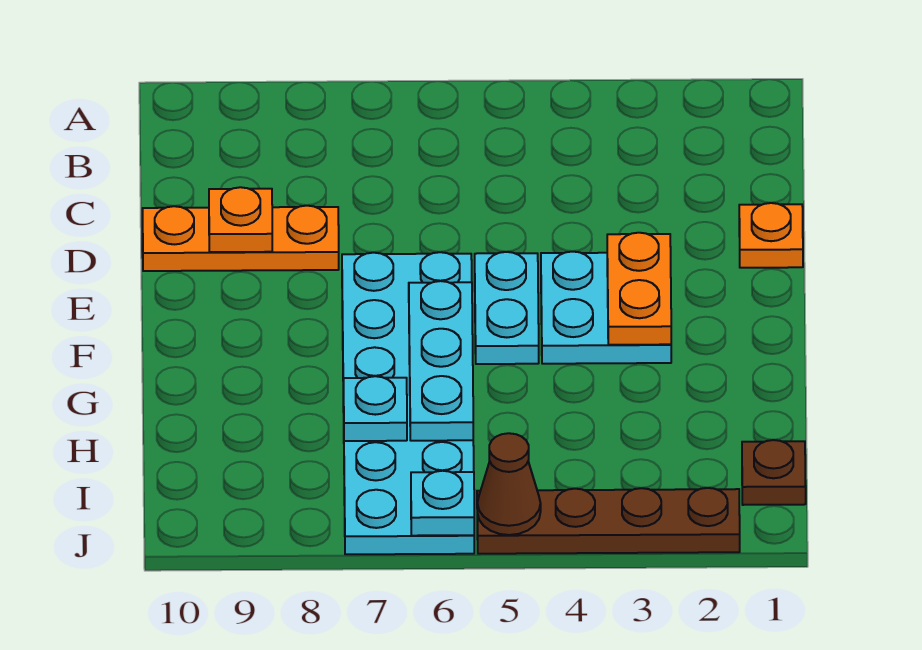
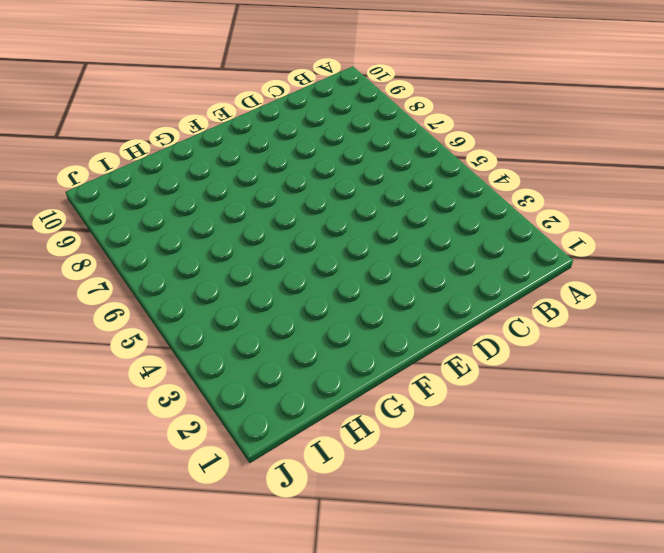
none -> orange plate D1 level 1
none -> orange plate D8:D10 level 1
none -> cyan plate E3:F4 level 1

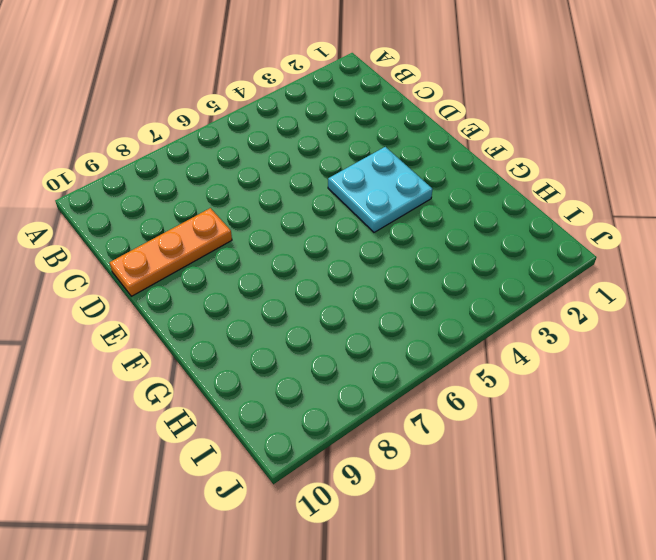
none -> orange plate D1 level 1
none -> cyan plate E5:F5 level 1
none -> cyan plate E6:J7 level 1

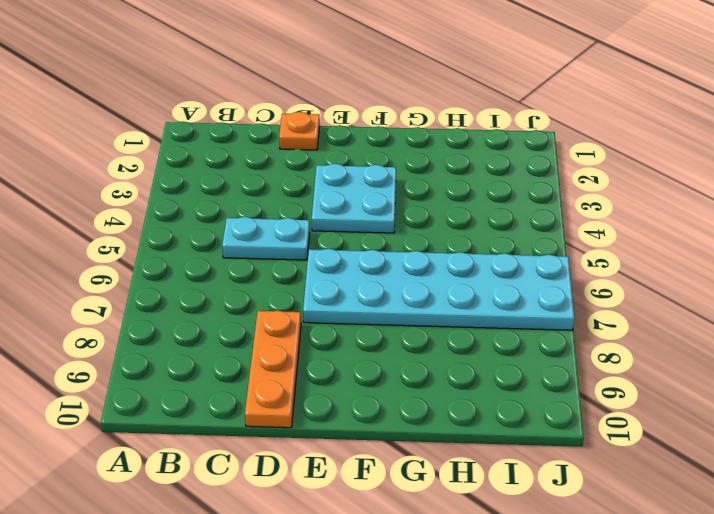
cyan plate C5:D5 level 1 -> cyan plate E5:F5 level 1
none -> brown plate I1 level 1
none -> brown plate J2:J5 level 1
none -> orange plate D9 level 2

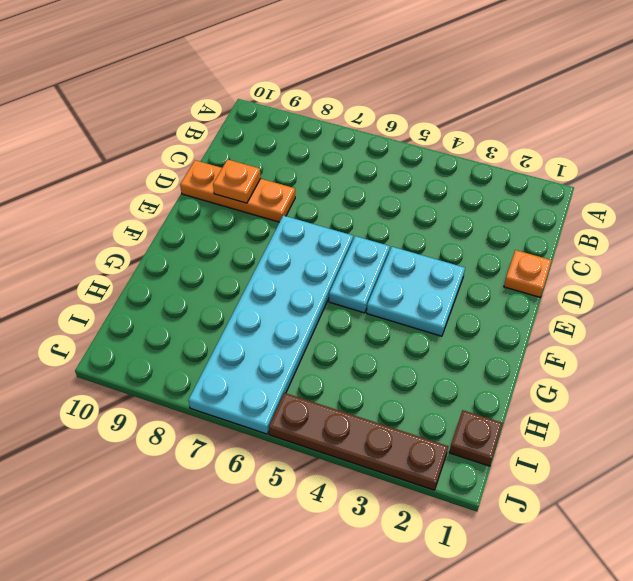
none -> orange plate E3:F3 level 2
none -> cyan plate F6:H6 level 2
none -> cyan plate H7 level 2

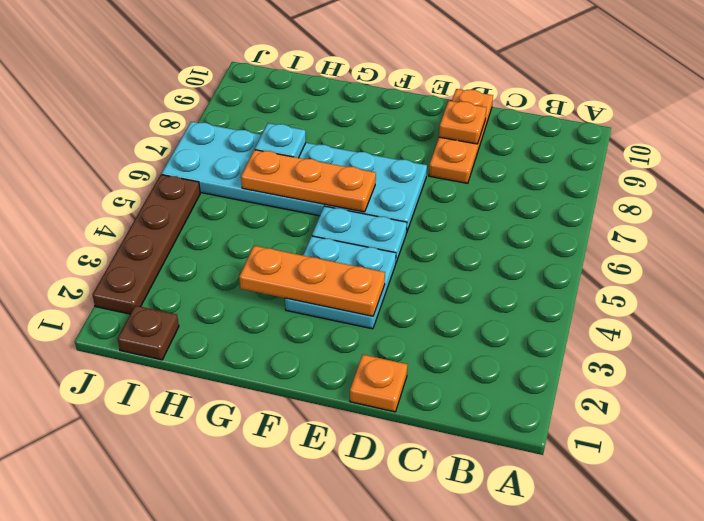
orange plate E3:G3 level 2 -> orange plate E3:F3 level 2
orange plate F6:H6 level 2 -> cyan plate F6:H6 level 2
none -> brown cone J5 level 2
none -> cyan plate J6 level 2

